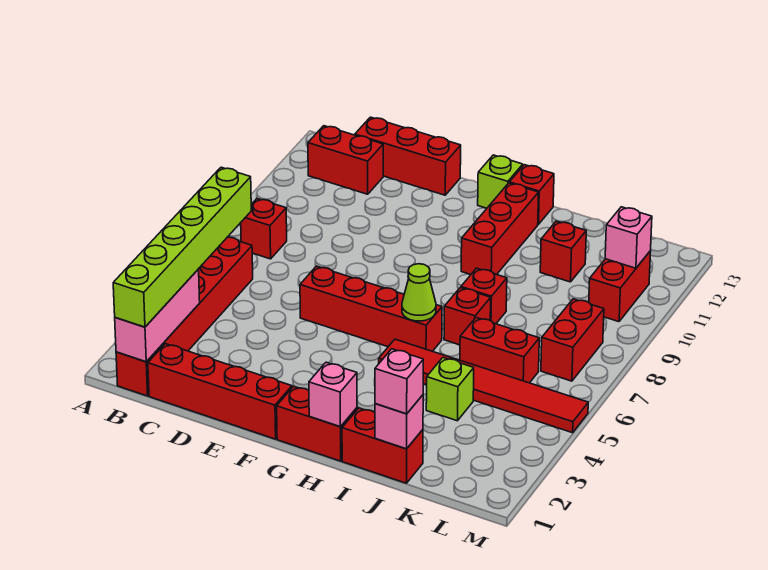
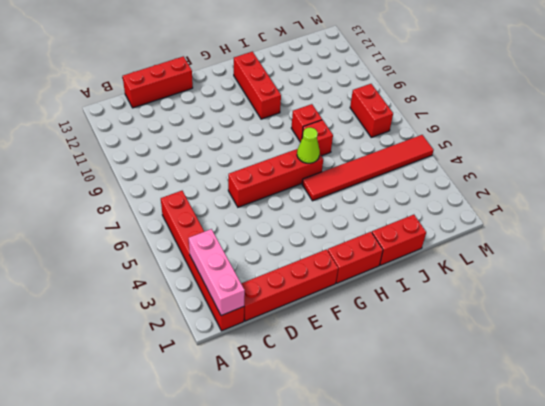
none -> red brick B8 level 1
none -> red brick B12:C12 level 1
none -> lime brick G13 level 1

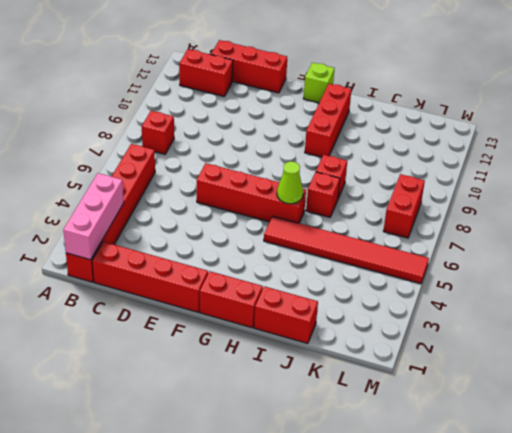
none -> red brick H13 level 1
none -> lime brick J4 level 1
none -> red brick J6:K6 level 1

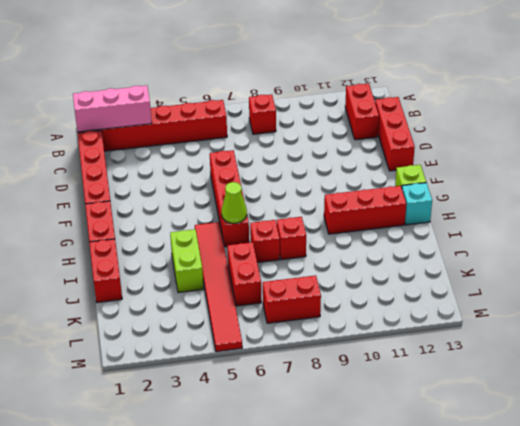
cyan brick H13 level 1 -> red brick H13 level 1
lime brick I4:J4 level 1 -> lime brick J4 level 1
none -> red brick J11 level 1
none -> red brick L10:L11 level 1
none -> pink brick H1 level 2

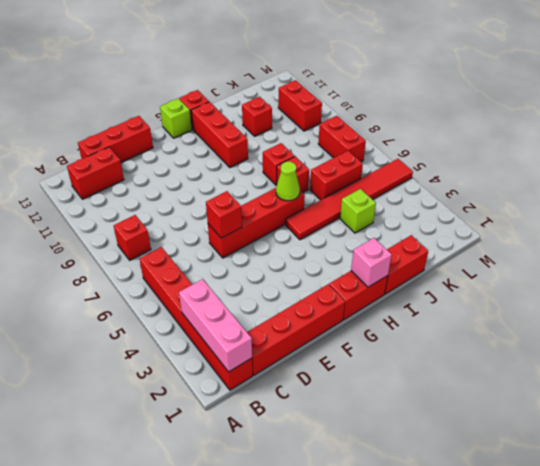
red brick E6 level 2 -> none
none -> pink brick J1 level 2
none -> pink brick L11 level 2
none -> lime brick B1:B6 level 3

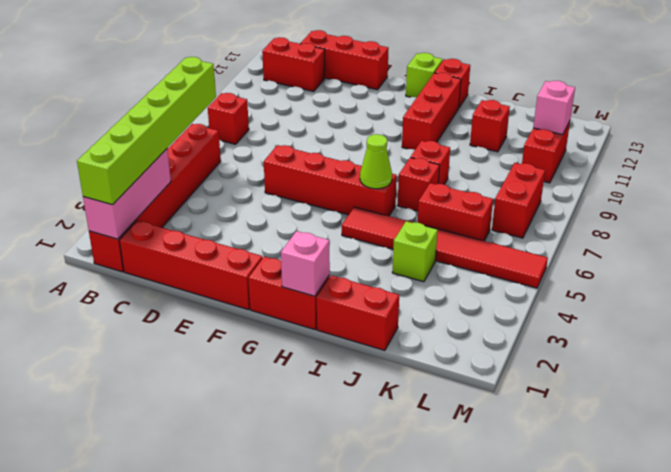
none -> pink brick J1 level 2
none -> pink brick J1 level 3

